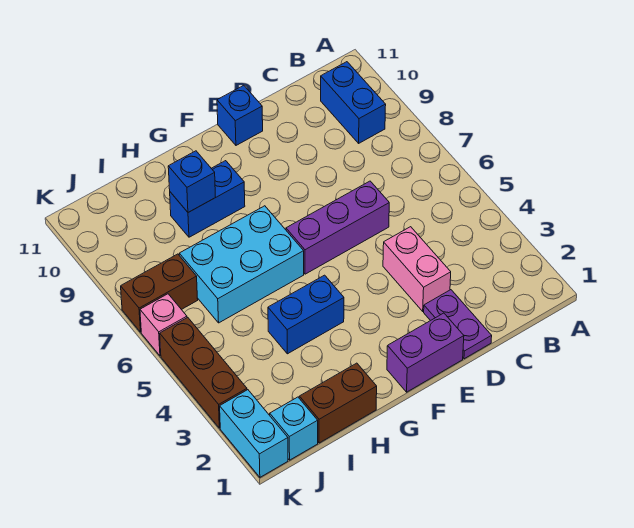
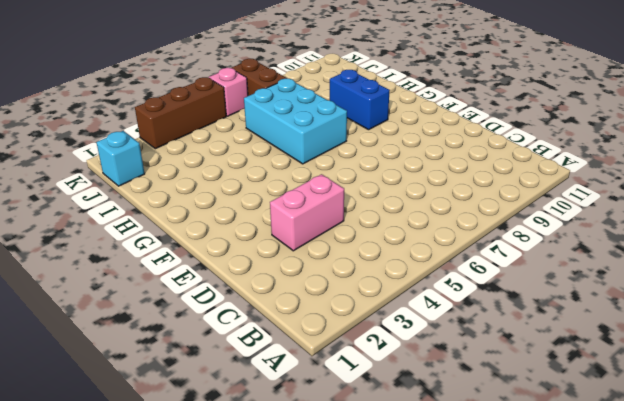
none -> blue brick B9:B10 level 1
none -> purple plate D1:D2 level 1
none -> purple brick D6:F6 level 1

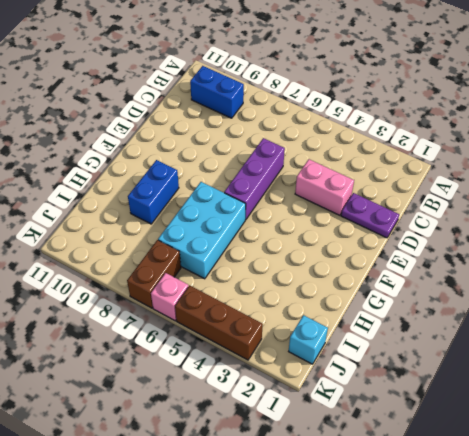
none -> purple brick E1:F1 level 1
none -> blue brick E11 level 1
none -> blue brick G4:H4 level 1

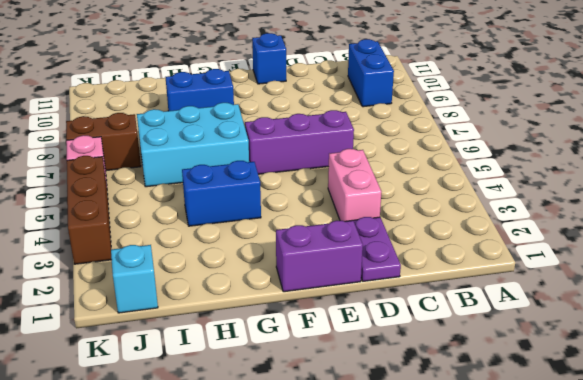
none -> brown brick H1:I1 level 1
none -> cyan brick K1:K2 level 1
none -> blue brick H9 level 2

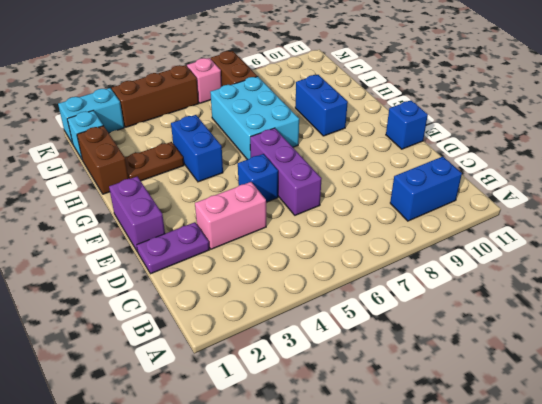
blue brick E5 level 1 -> blue brick H9 level 2
brown plate H2:H3 level 1 -> none

